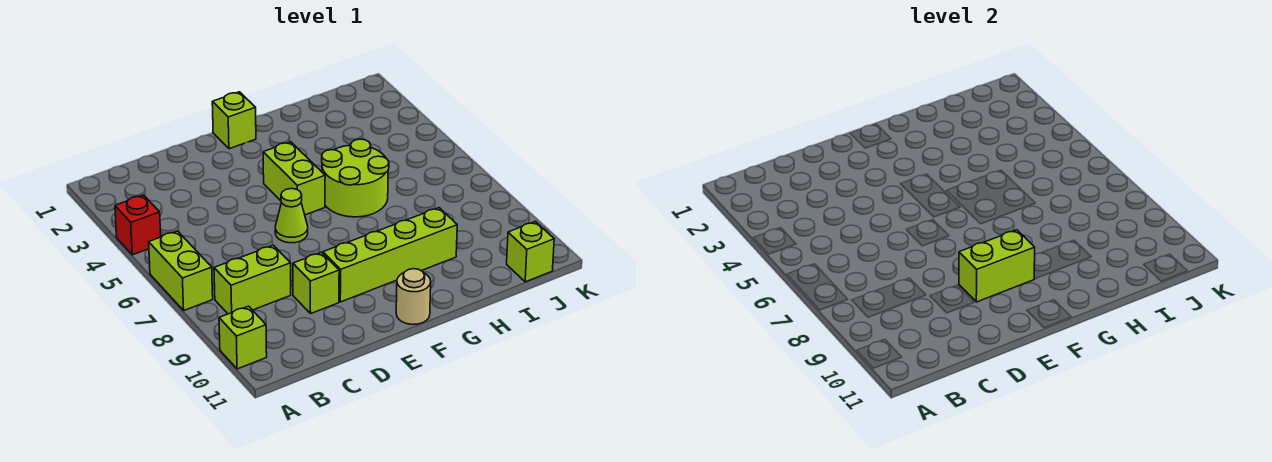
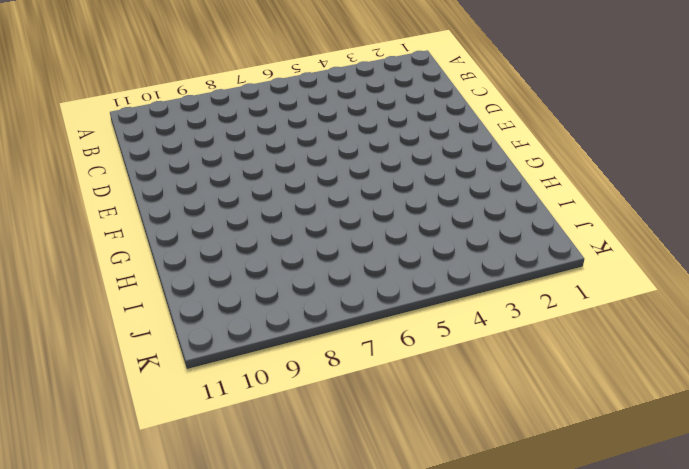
none -> red brick A4 level 1
none -> lime brick A6:A7 level 1
none -> lime brick A10 level 1

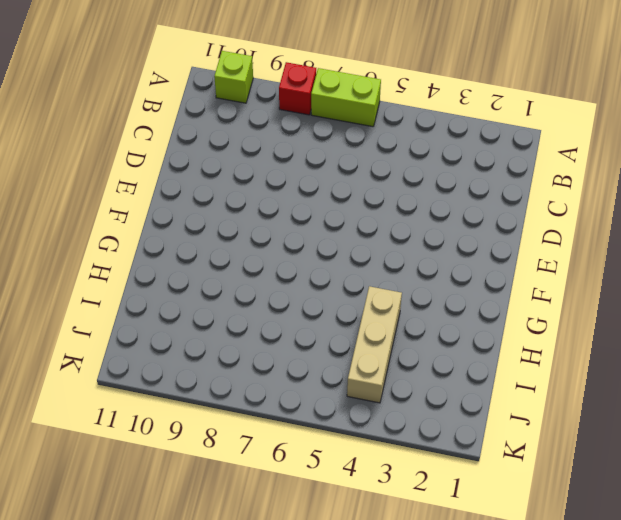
red brick A8 level 1 -> red brick A4 level 1
tan brick H4:J4 level 1 -> none
none -> lime brick B8:C8 level 1
none -> lime brick D9 level 1
none -> lime cone E6 level 1

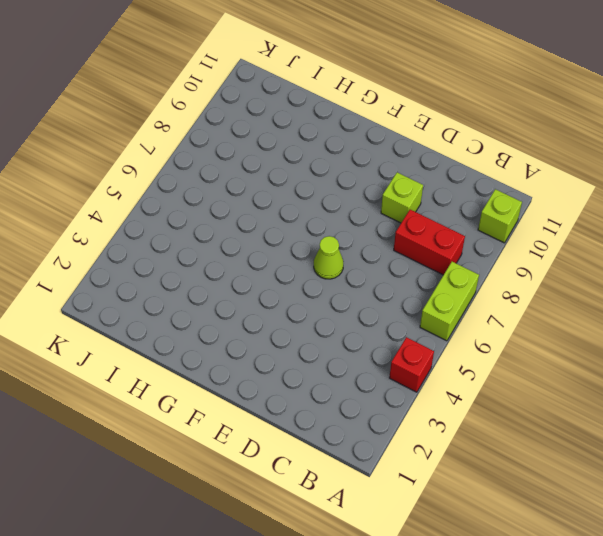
red brick B8:C8 level 1 -> lime brick B8:C8 level 1
none -> lime brick E9:H9 level 1
none -> lime brick F1 level 1
none -> lime brick F4:F5 level 1

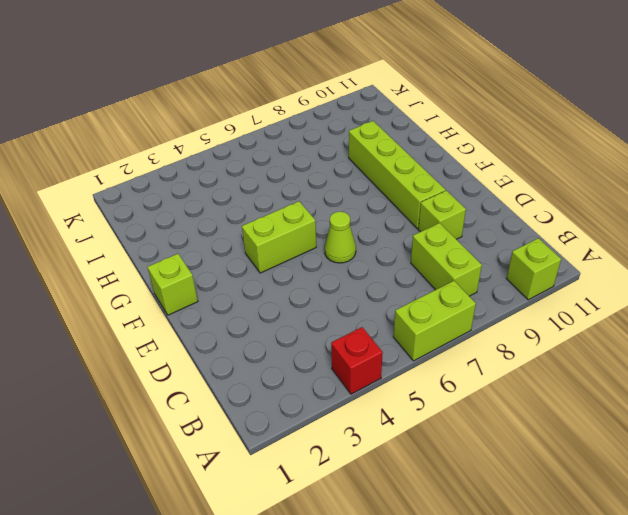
none -> tan round brick F11 level 1
none -> lime round brick G5:H6 level 1
none -> lime brick J11 level 1

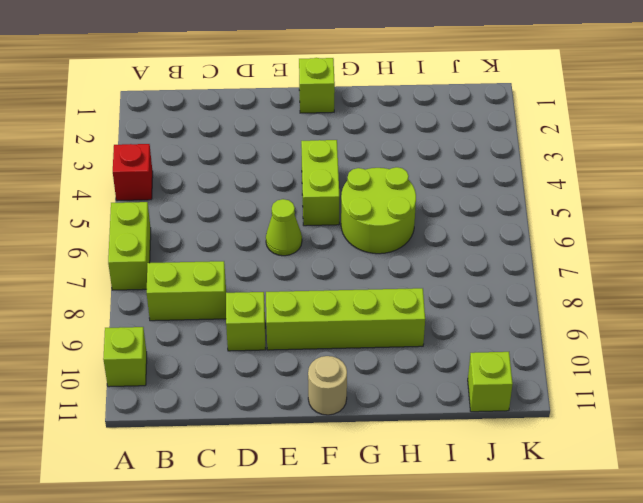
none -> lime brick E9:F9 level 2

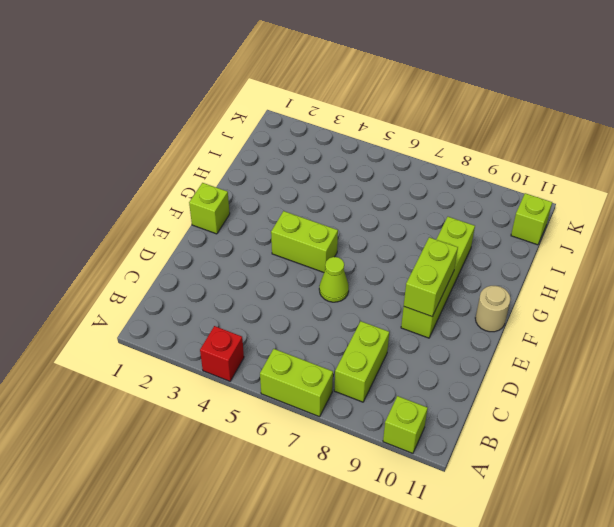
none -> lime brick D9 level 1
none -> lime round brick G5:H6 level 1

